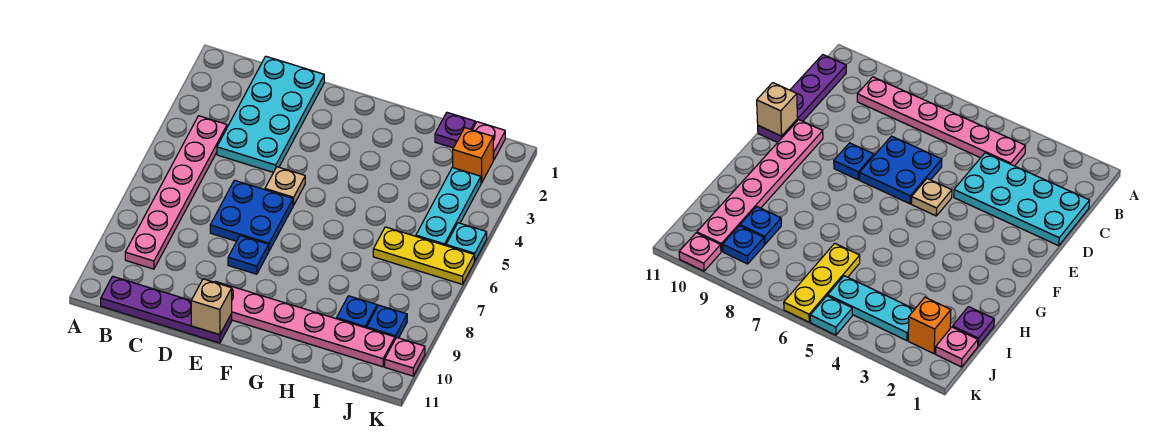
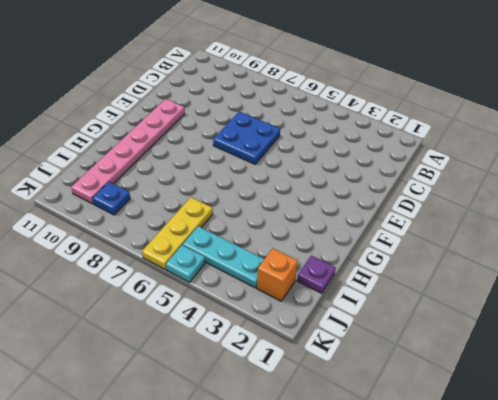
none -> pink plate B4:B9 level 1
none -> purple plate B11:E11 level 1
none -> cyan plate C1:D4 level 1

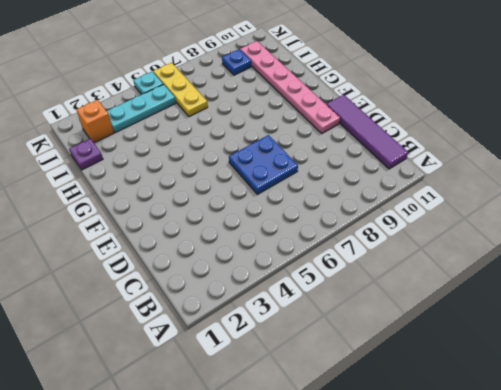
purple tile B11:E11 level 1 -> purple plate B11:E11 level 1
none -> pink plate B4:B9 level 1
none -> cyan plate C1:D4 level 1
none -> tan plate E5 level 1

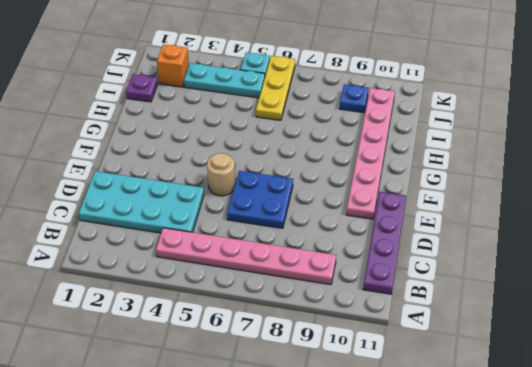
tan round brick E5 level 1 -> tan plate E5 level 1
none -> blue plate E8 level 1
none -> blue plate I9 level 1
none -> pink plate J1 level 1

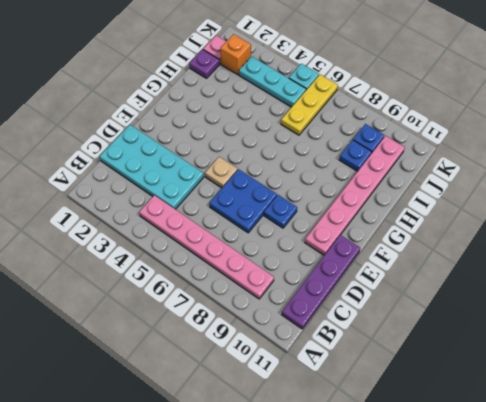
none -> pink plate K10 level 1
none -> tan brick E11 level 2

